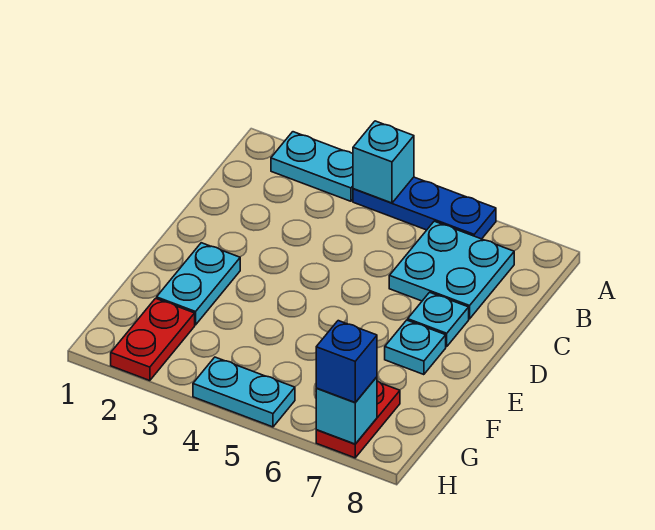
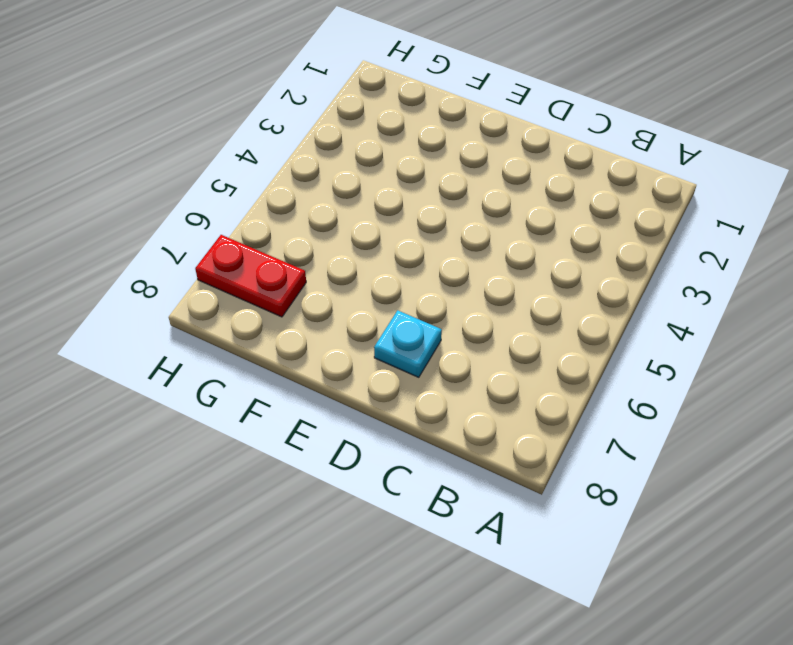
none -> cyan plate A2:A3 level 1
none -> blue plate A4:A6 level 1
none -> cyan plate B6:C7 level 1

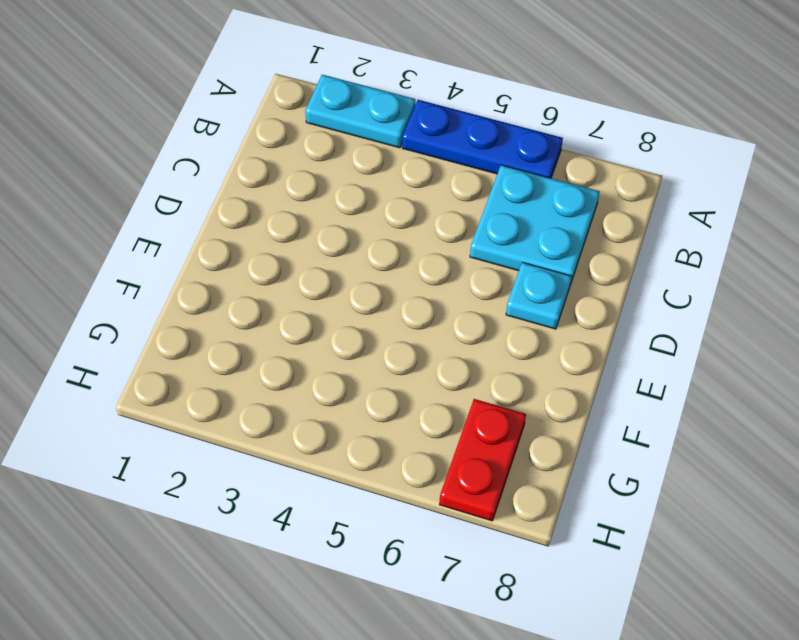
none -> cyan plate E2:F2 level 1
none -> cyan plate E7 level 1
none -> red plate G2:H2 level 1

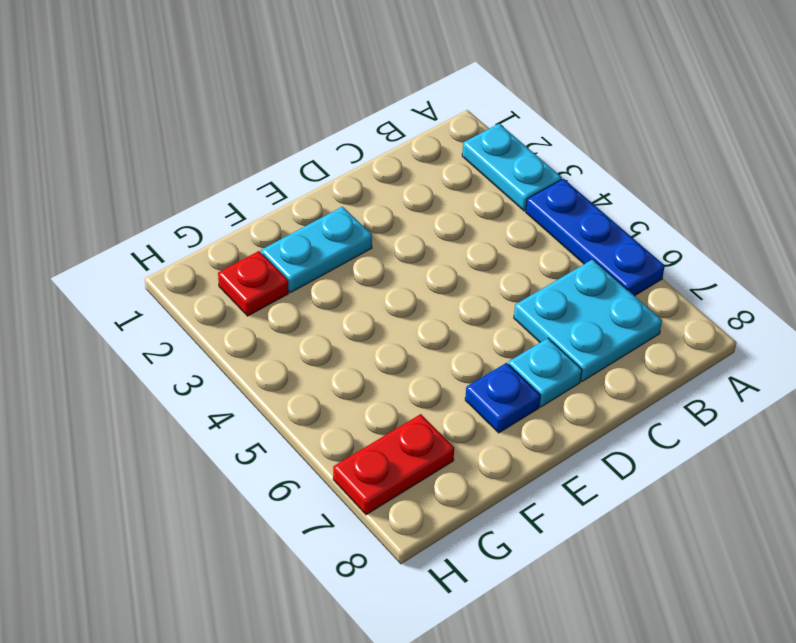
blue plate E7 level 1 -> cyan plate E7 level 1
red plate G2 level 1 -> red plate G2:H2 level 1
none -> cyan plate H4:H5 level 1
none -> cyan brick A4 level 2
none -> cyan brick H7 level 2

